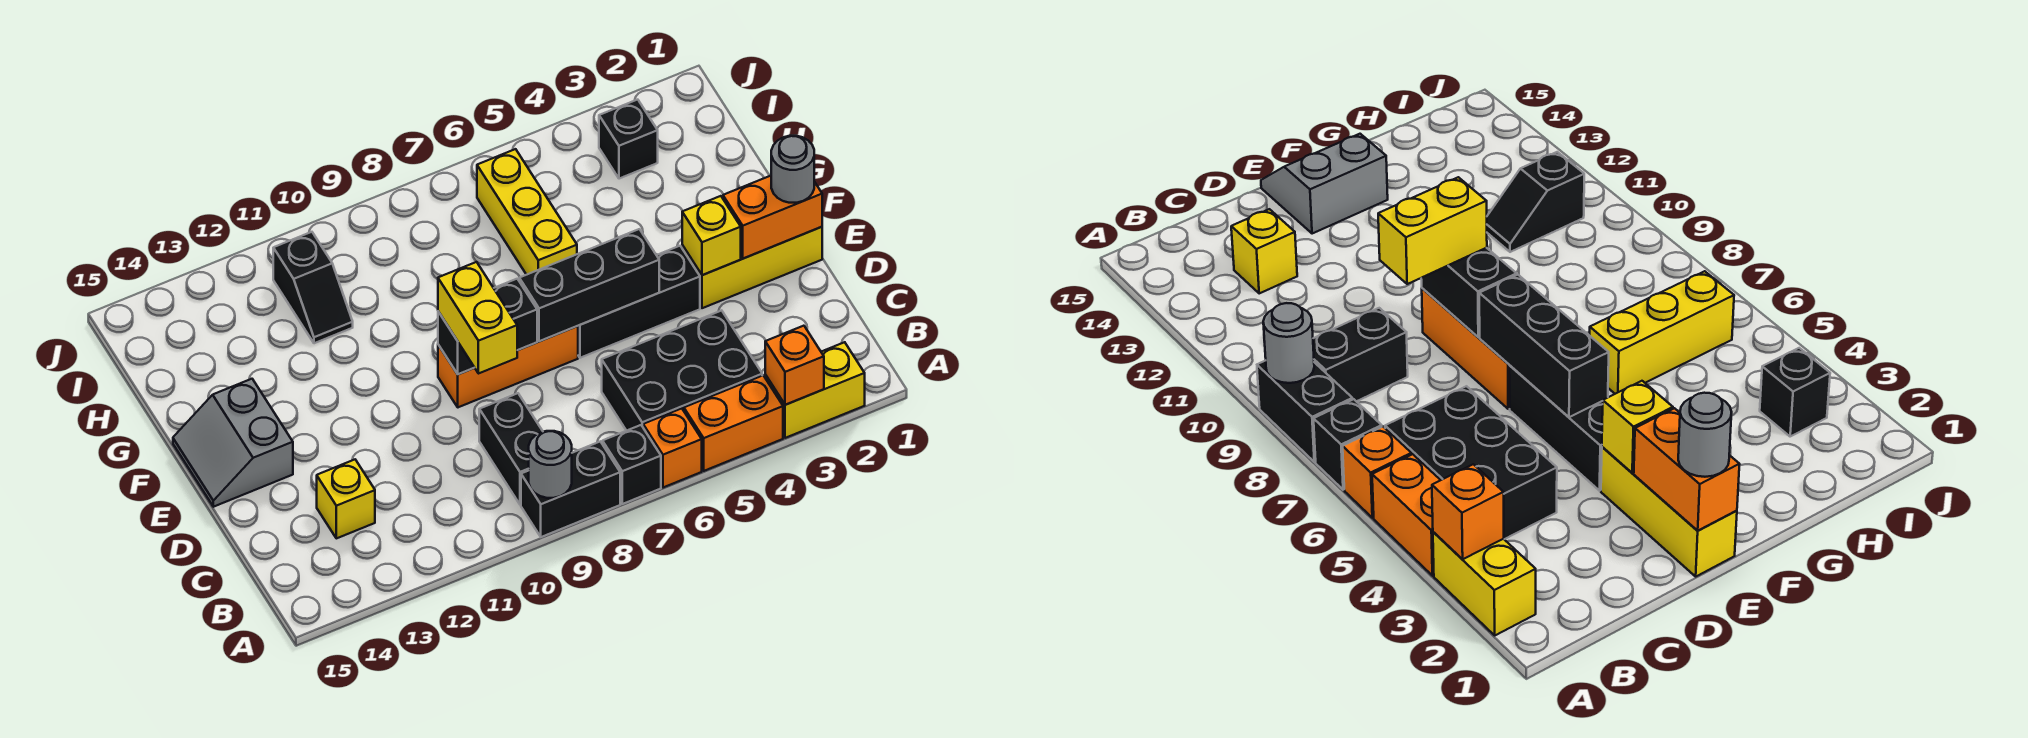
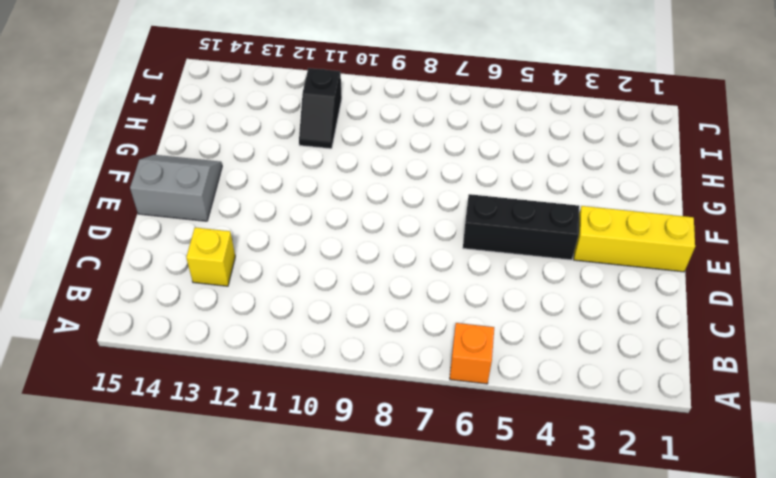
grey slope E14:F15 level 1 top E -> grey slope E14:F15 level 1 top 14
none -> yellow brick A2:A3 level 1
none -> orange brick A4:A5 level 1
none -> black brick A7 level 1

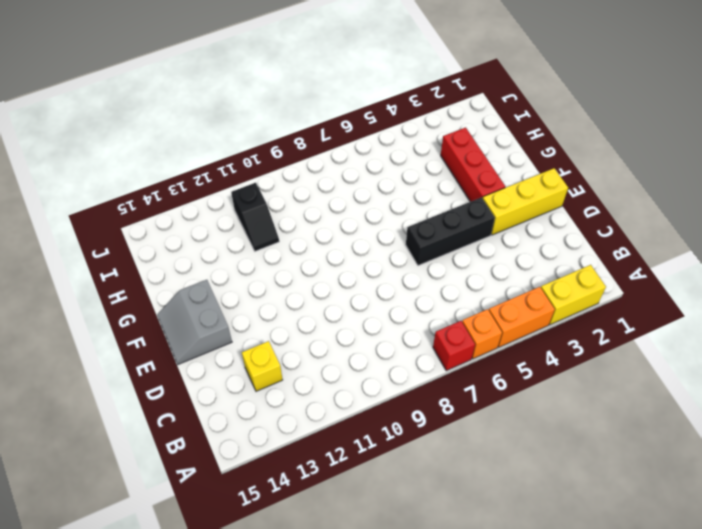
red brick A7 level 1 -> black brick A7 level 1
red brick F3:H3 level 1 -> none
none -> black brick A8:A9 level 1
none -> black brick B4:C6 level 1
none -> black brick B9:C9 level 1

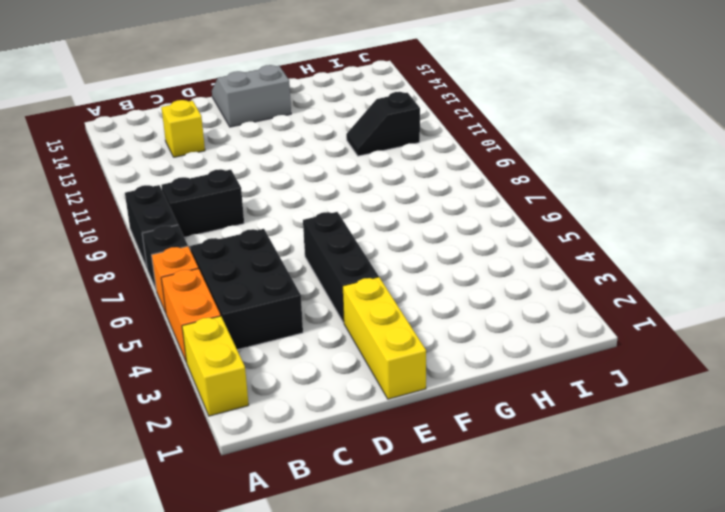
none -> orange brick E7:E9 level 1
none -> yellow brick G6:I6 level 1
none -> black brick I3 level 1

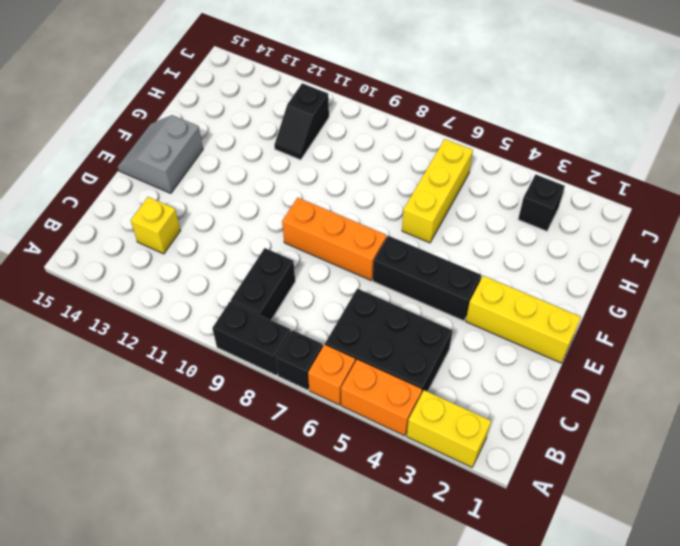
none -> orange brick A3 level 2
none -> grey round brick A9 level 2
none -> orange brick E1:E2 level 2

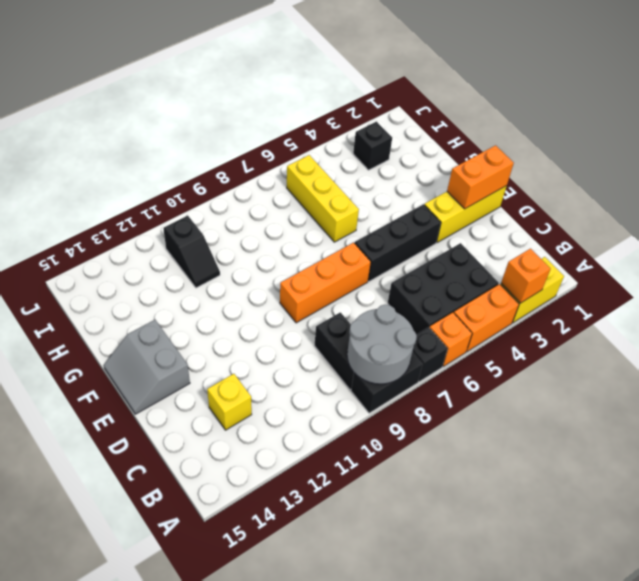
grey round brick A8:B9 level 2 -> grey round brick A9 level 2
none -> yellow brick E3 level 2
none -> black brick E5:E7 level 2
none -> black brick E8:E9 level 2

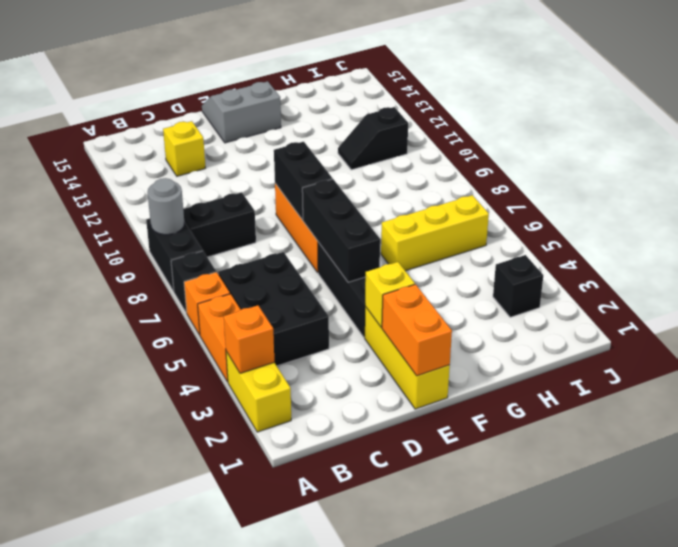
none -> yellow brick D9:E9 level 3
none -> grey round brick E1 level 3

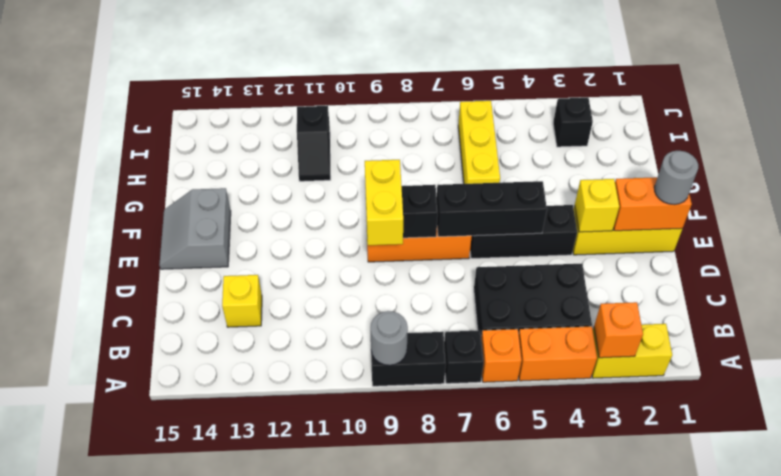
none -> black brick B9:C9 level 1

